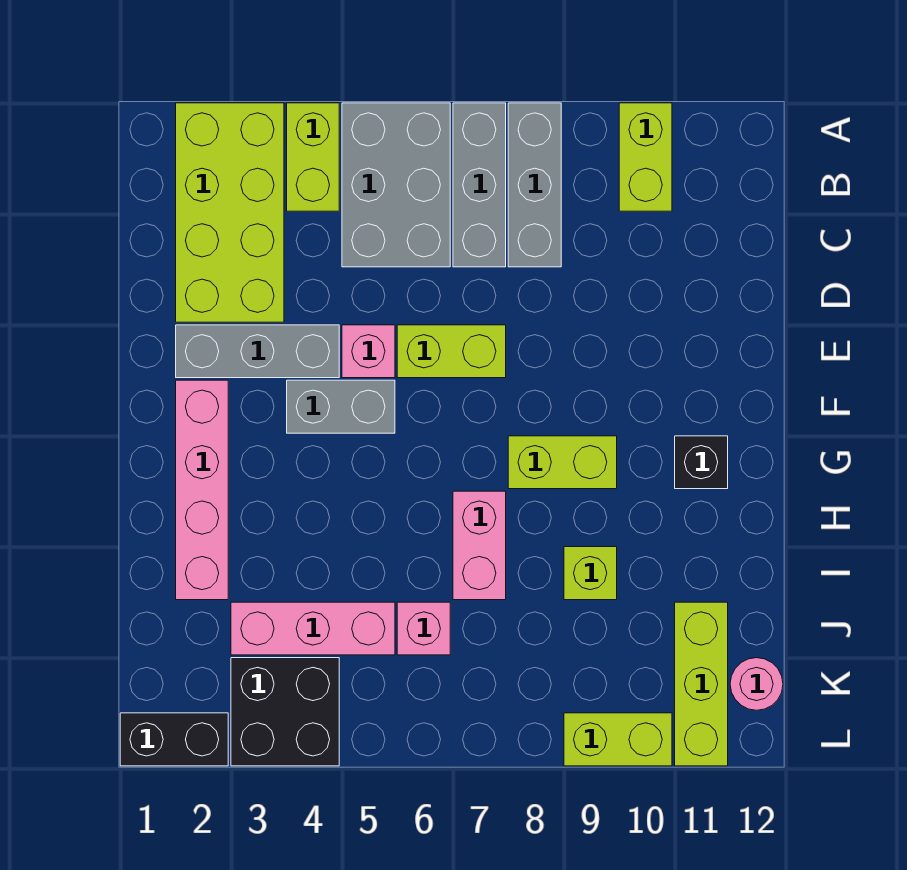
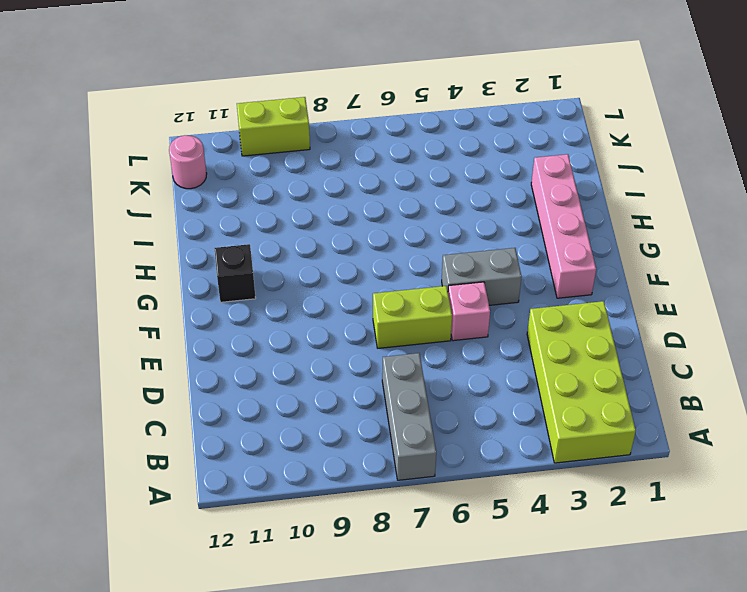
none -> lime brick A4:B4 level 1
none -> grey brick A5:C6 level 1
none -> grey brick A8:C8 level 1

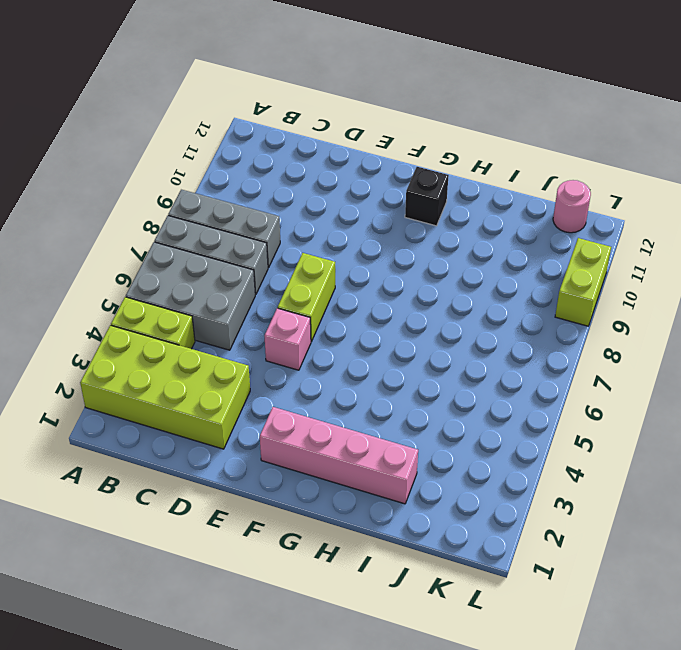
none -> lime brick A10:B10 level 1
none -> grey brick E2:E4 level 1
none -> grey brick F4:F5 level 1

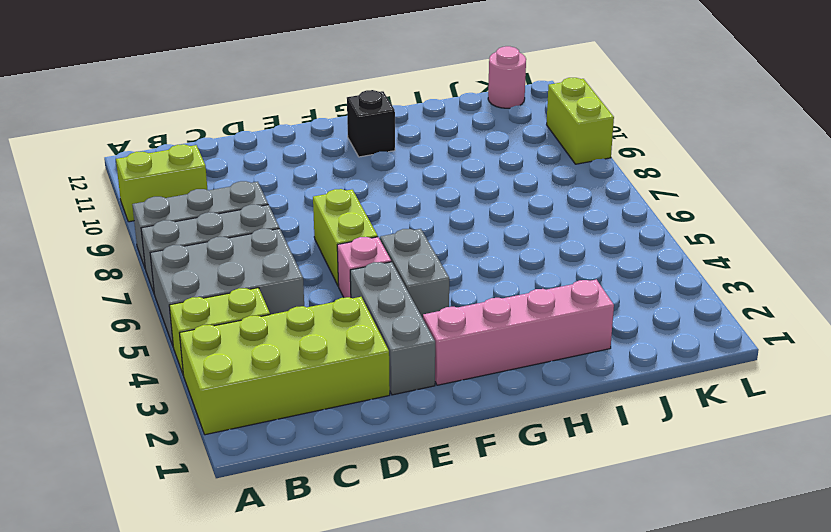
none -> lime brick G8:G9 level 1
none -> pink brick H7:I7 level 1
none -> lime brick I9 level 1

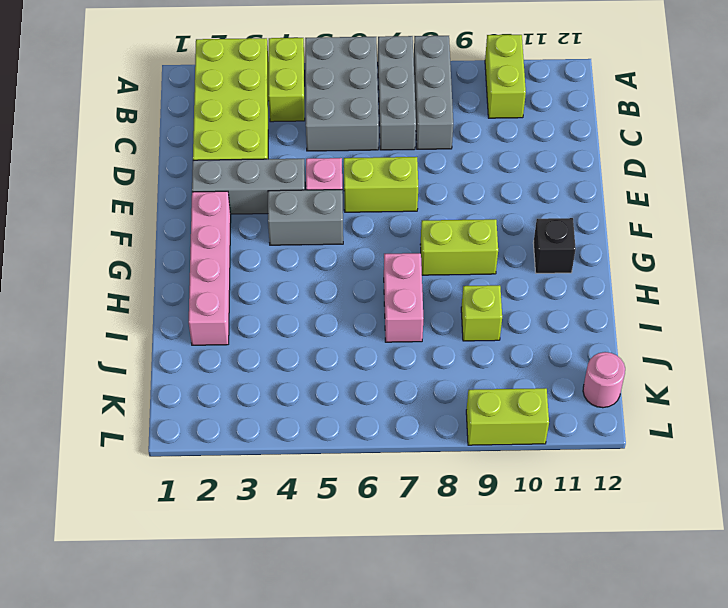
none -> pink brick J3:J5 level 1
none -> pink brick J6 level 1
none -> lime brick J11:L11 level 1

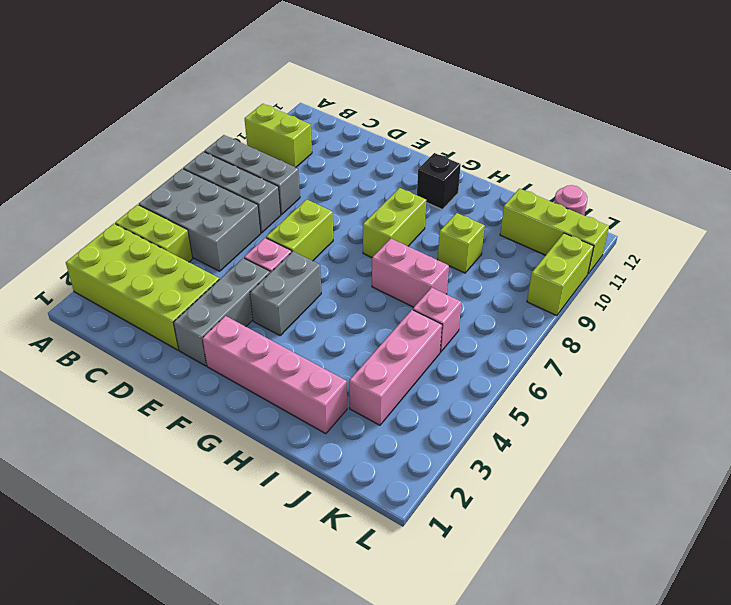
none -> black brick K3:L4 level 1
none -> black brick L1:L2 level 1

